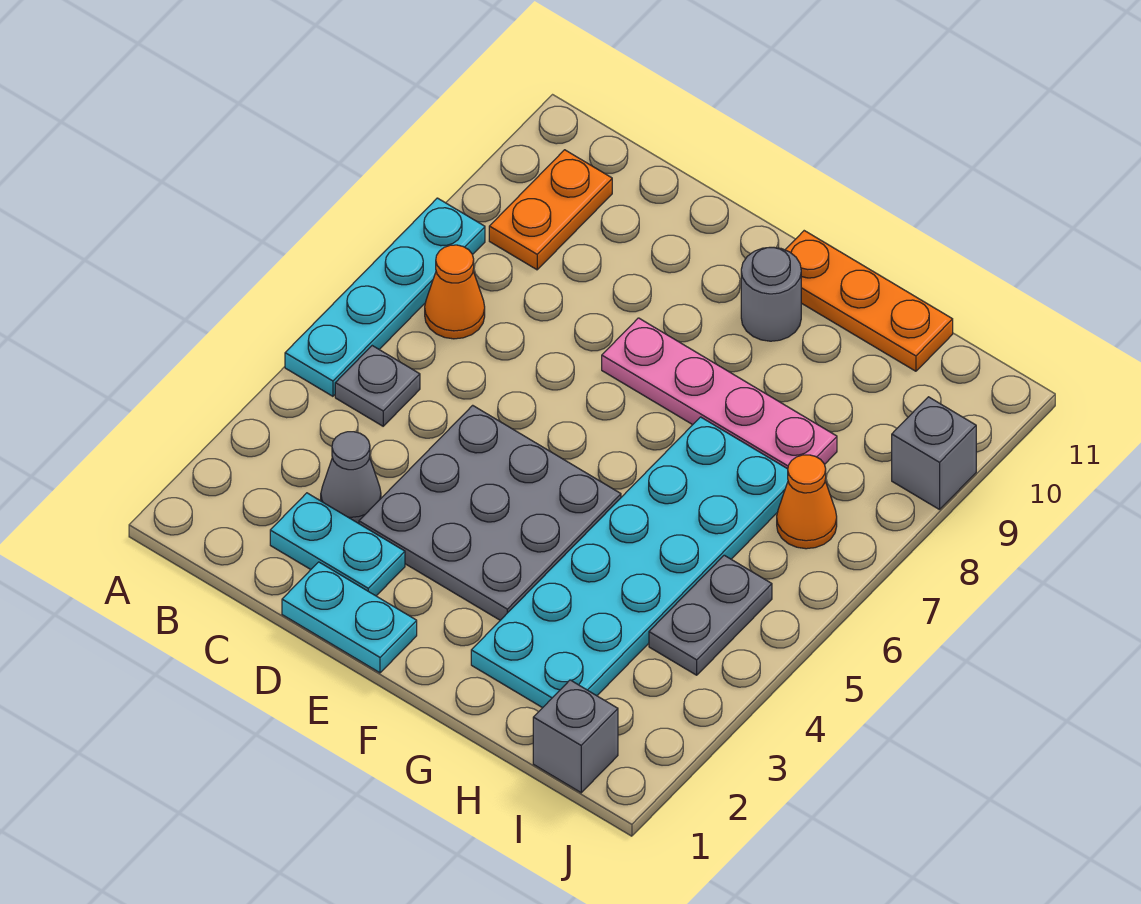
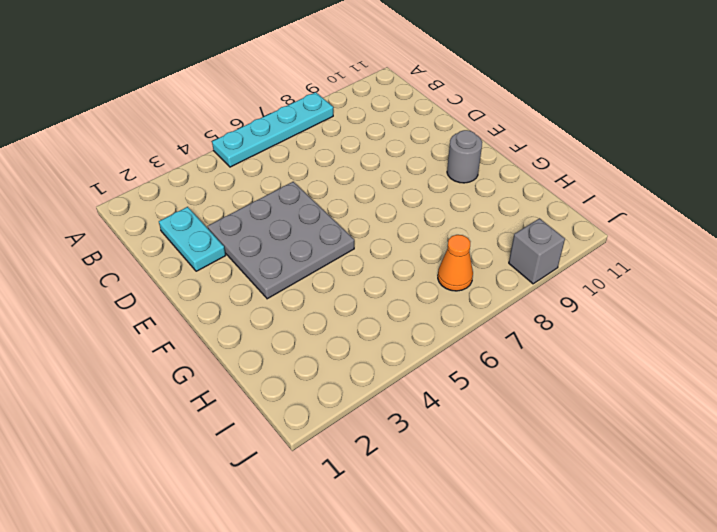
none -> grey plate B5 level 1
none -> orange cone B7 level 1
none -> orange plate B9:B10 level 1

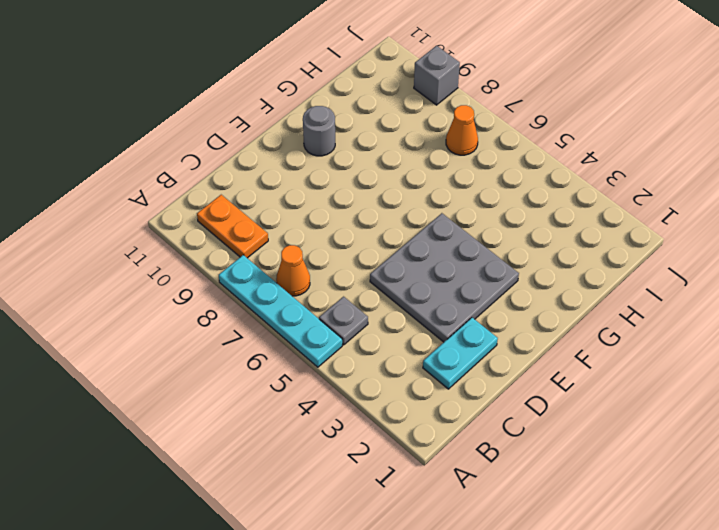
none -> grey cone C3 level 1
none -> cyan plate D1:E1 level 1
none -> pink plate E8:H8 level 1

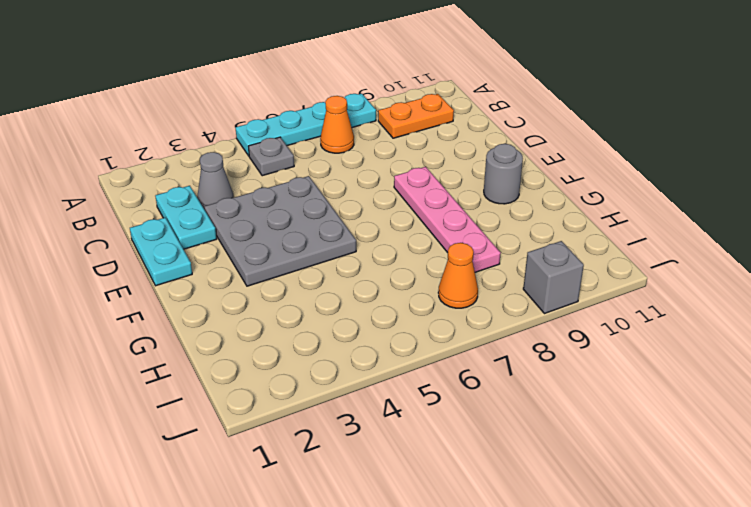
none -> orange plate F11:H11 level 1
none -> cyan plate G2:H7 level 1
none -> grey brick I1 level 1

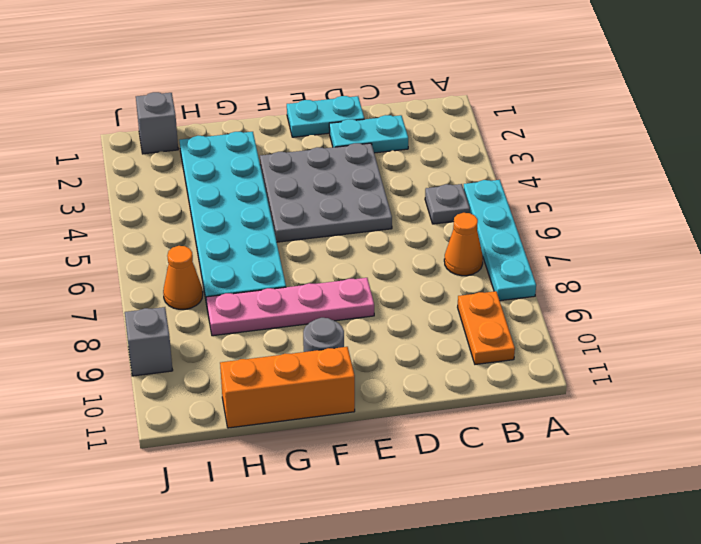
orange brick F11:H11 level 1 -> orange plate F11:H11 level 1
none -> grey cone C3 level 1
none -> grey plate I4:I5 level 1

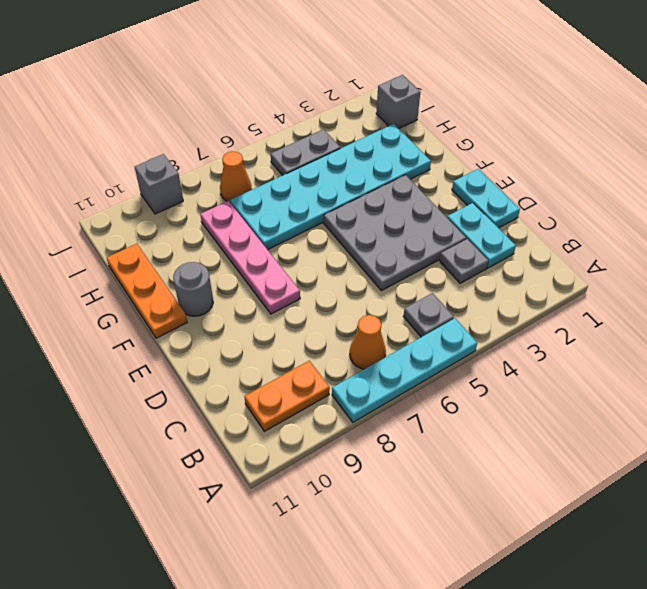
grey plate C3 level 1 -> grey cone C3 level 1

